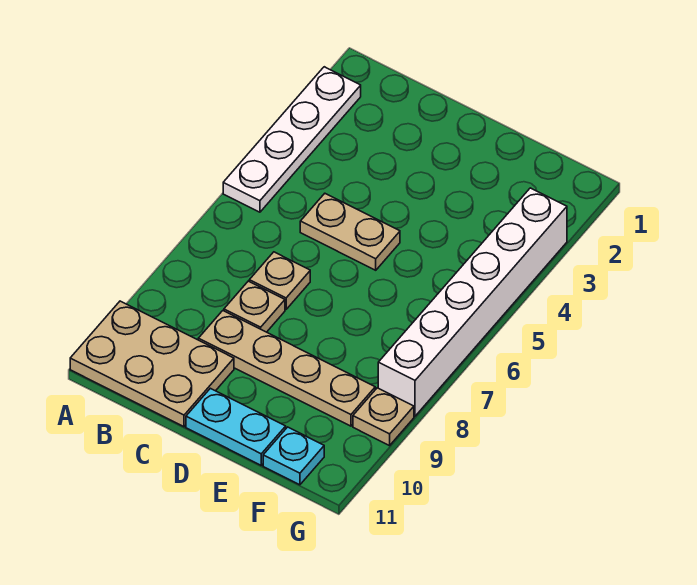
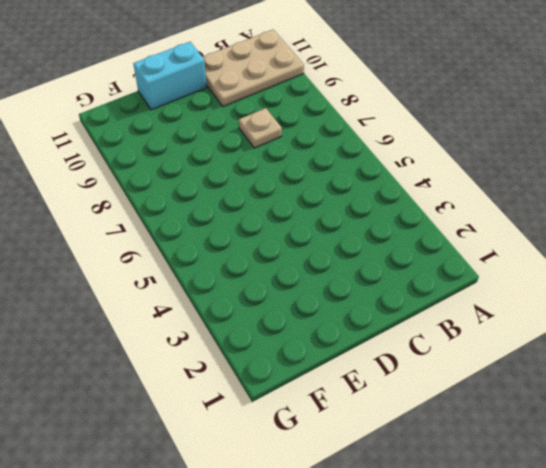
cyan brick D11:E11 level 1 -> cyan plate D11:E11 level 1
none -> white plate A2:A5 level 1
none -> tan plate C5:D5 level 1

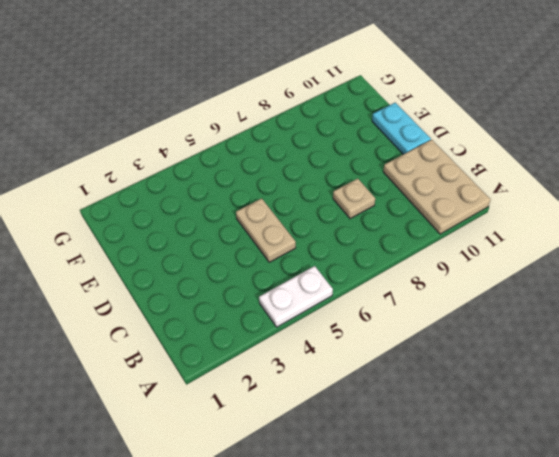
white plate A4:A5 level 1 -> white plate A2:A5 level 1
none -> tan plate C7 level 1
none -> tan plate C9:F9 level 1

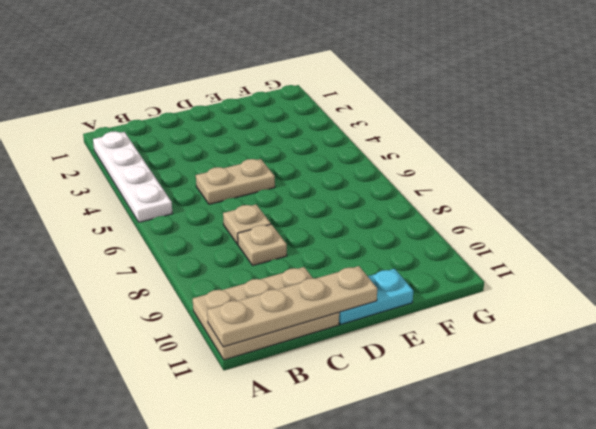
tan plate A11:D11 level 2 -> tan plate C9:F9 level 1
none -> cyan plate F11 level 1
none -> white brick G3:G8 level 1

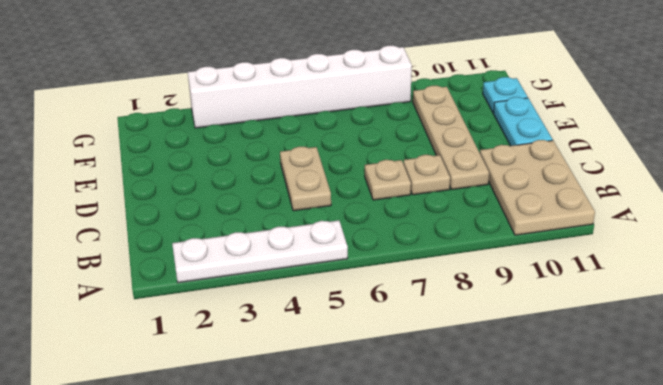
none -> tan plate G9 level 1

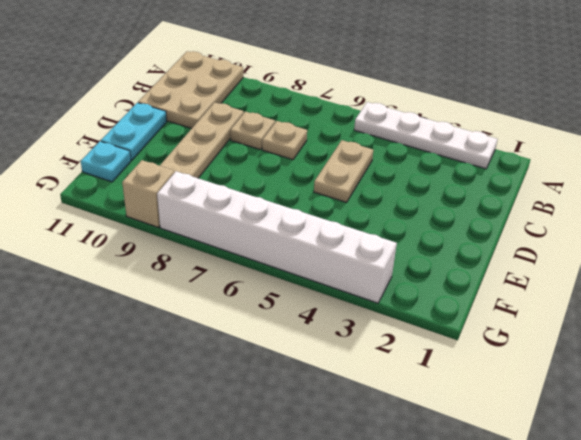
tan brick G9 level 1 -> tan plate G9 level 1

